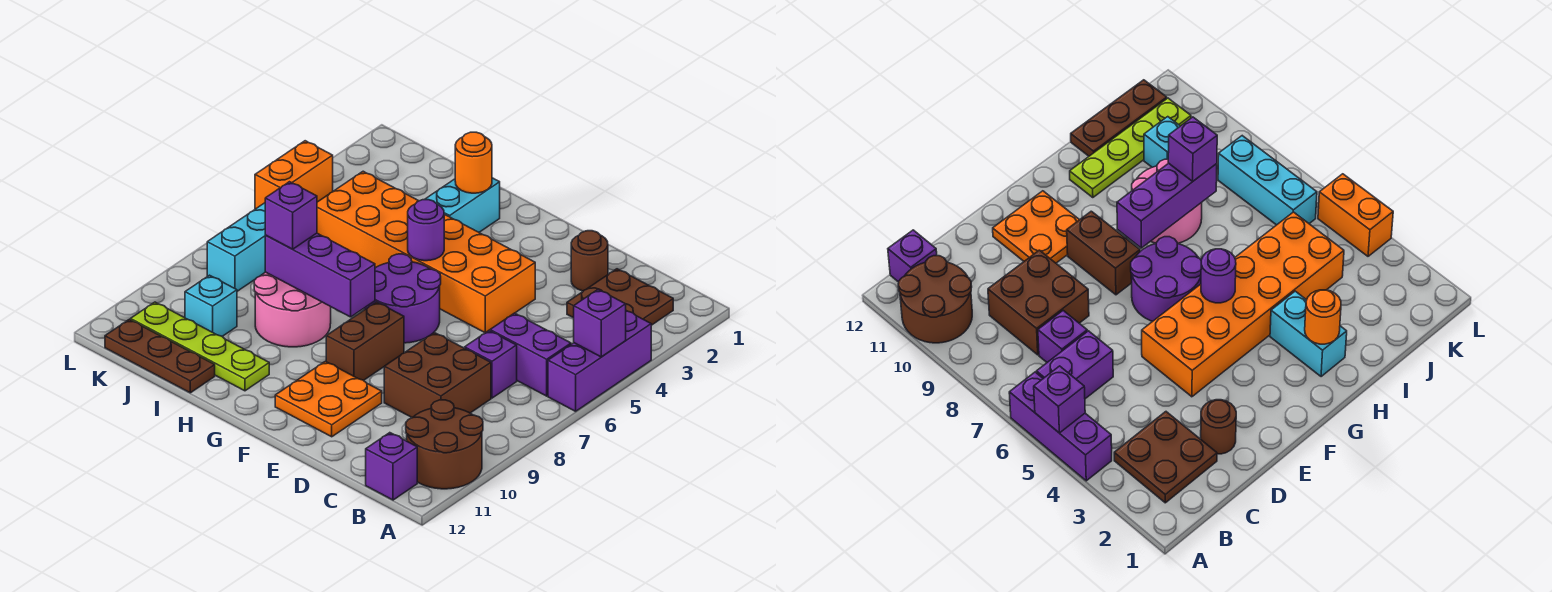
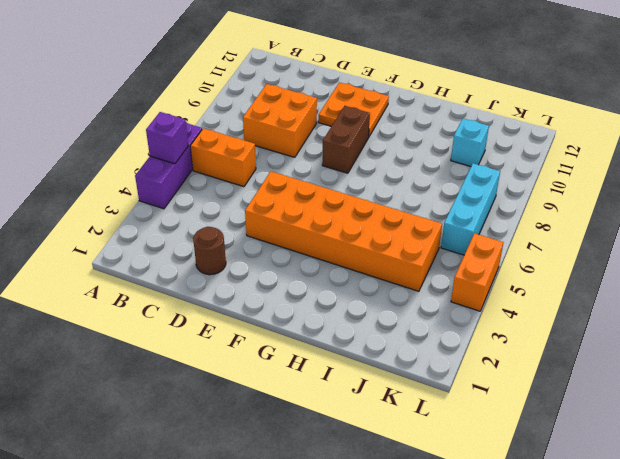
orange brick B6:C6 level 1 -> purple brick B6:C6 level 1
orange brick C8:D9 level 1 -> brown brick C8:D9 level 1
none -> brown round brick A10:B11 level 1
none -> brown plate B2:C3 level 1
none -> purple brick B12 level 1

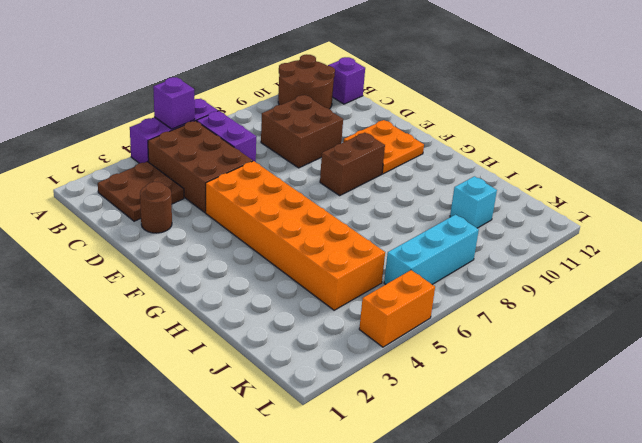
brown brick B4:D5 level 1 -> none
none -> purple brick C7 level 1
none -> purple round brick F6:G7 level 1
none -> cyan brick H2:H3 level 1

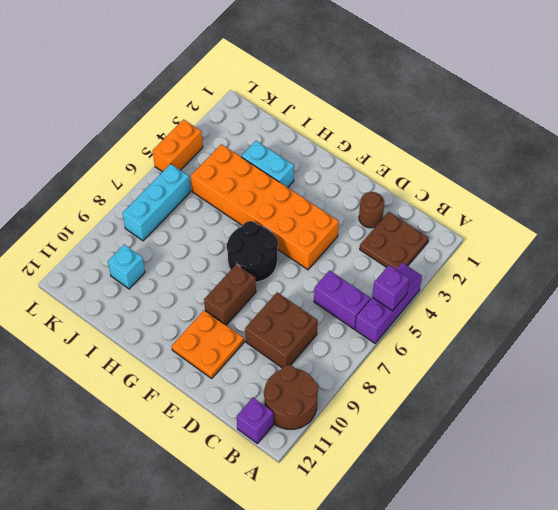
black round brick F6:G7 level 1 -> purple round brick F6:G7 level 1
cyan brick H3:I3 level 1 -> cyan brick H2:H3 level 1
none -> purple brick C7 level 1
none -> pink round brick H8:I9 level 1
none -> lime plate H11:K11 level 1

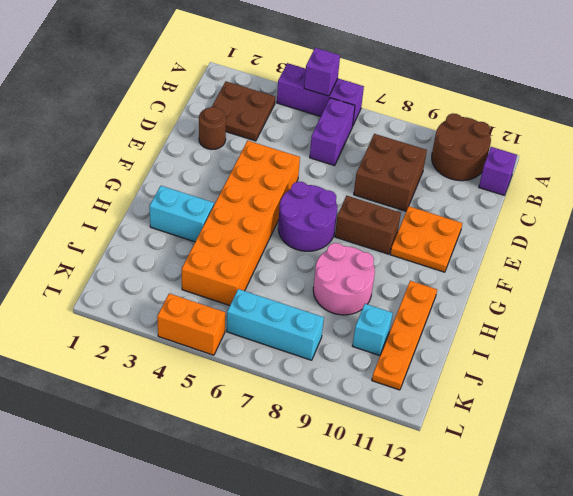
orange plate H11:K11 level 1 -> lime plate H11:K11 level 1
none -> purple brick C7 level 1
none -> brown plate I12:K12 level 1
none -> purple round brick G5 level 2

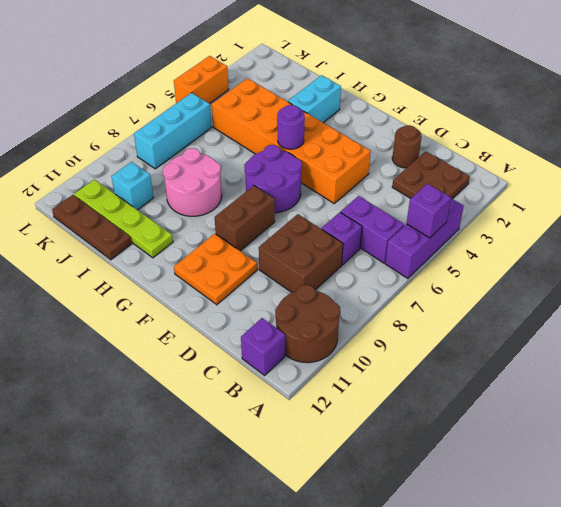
none -> purple brick G8:I8 level 2
none -> orange round brick H2 level 2
none -> purple brick I8 level 3

